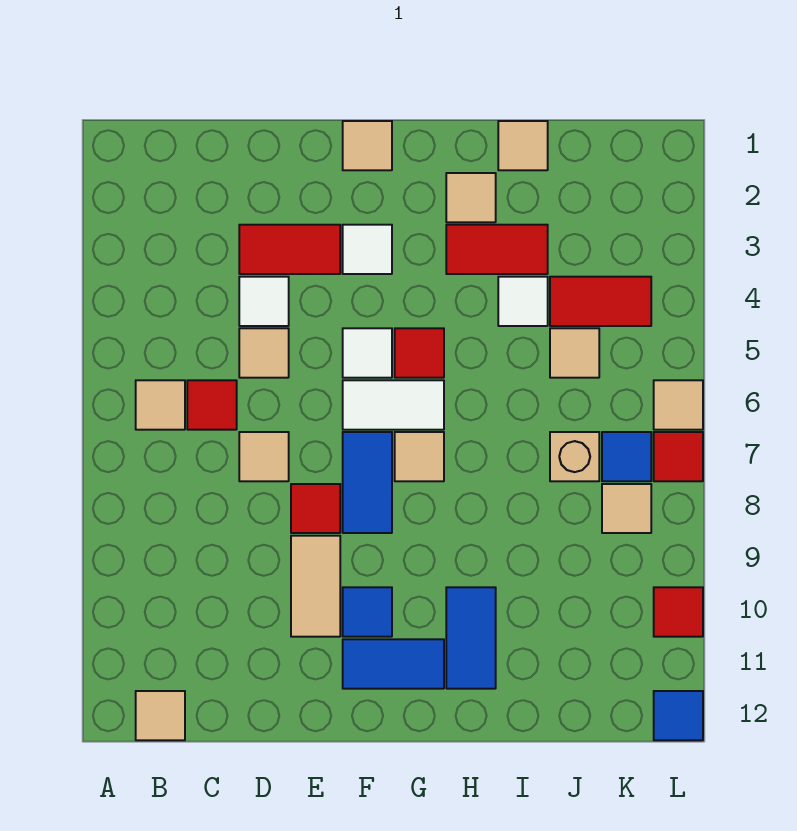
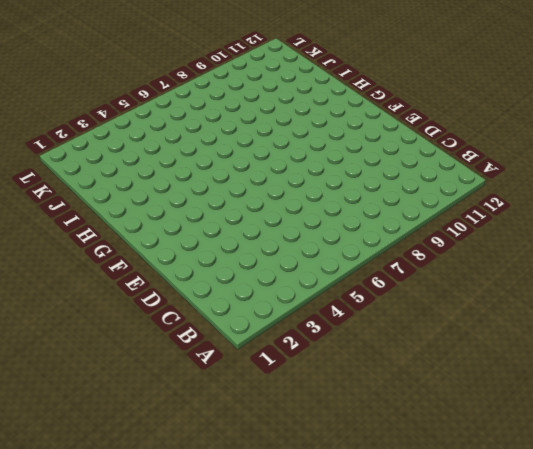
none -> tan tile B6 level 1
none -> tan tile B12 level 1
none -> red tile C6 level 1
none -> red tile D3:E3 level 1

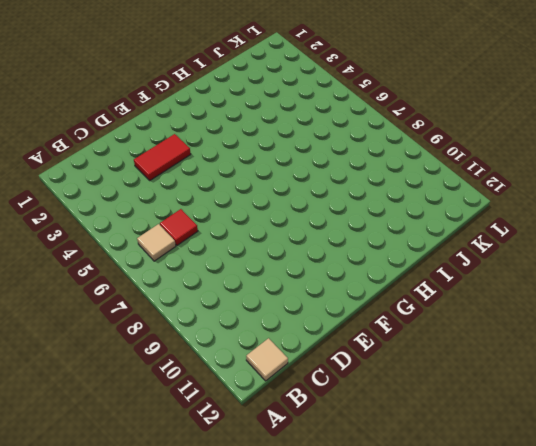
none -> white tile D4 level 1
none -> tan tile D5 level 1
none -> tan tile D7 level 1
none -> red tile E8 level 1

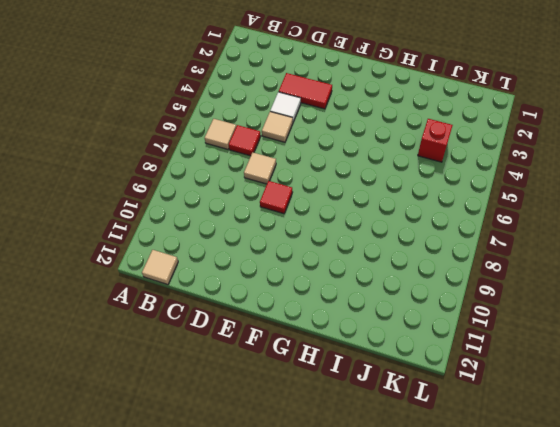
red brick J4 level 1 -> red tile J4:K4 level 1
none -> tan tile E9:E10 level 1
none -> tan tile F1 level 1
none -> white tile F3 level 1
none -> white tile F5 level 1

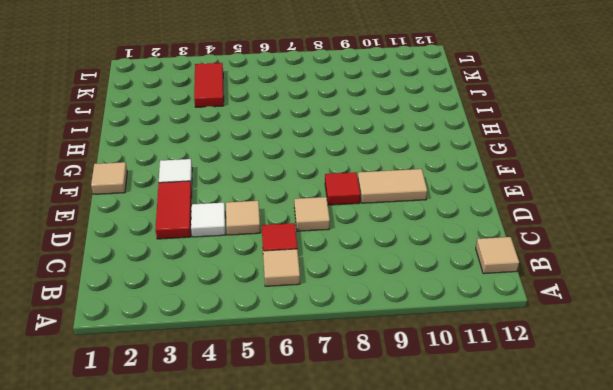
none -> white tile F5 level 1
none -> white tile F6:G6 level 1
none -> blue tile F7:F8 level 1
none -> blue tile F10 level 1

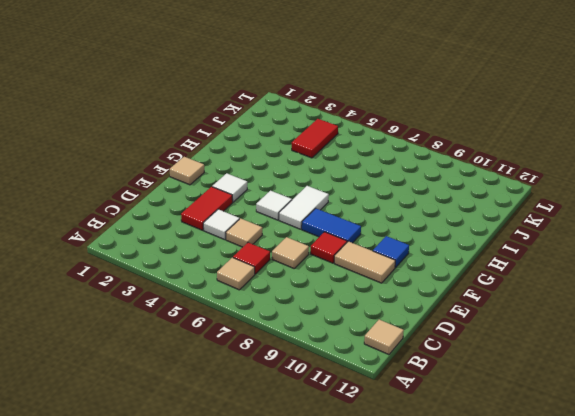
none -> blue tile F11:G11 level 1
none -> red tile G5 level 1
none -> tan tile G7 level 1
none -> tan tile H2 level 1

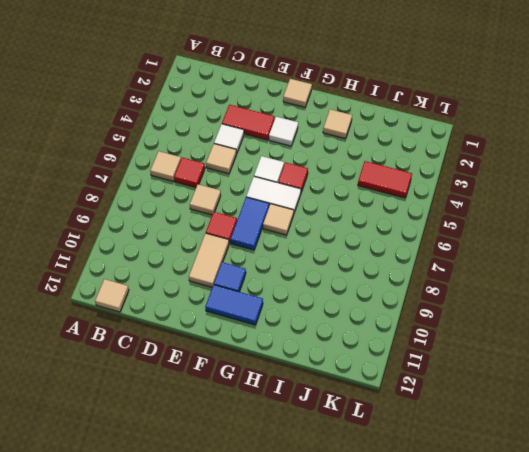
none -> red tile H3:I3 level 1
none -> blue tile H10:H11 level 1
none -> tan tile I1 level 1
none -> white tile I4 level 1

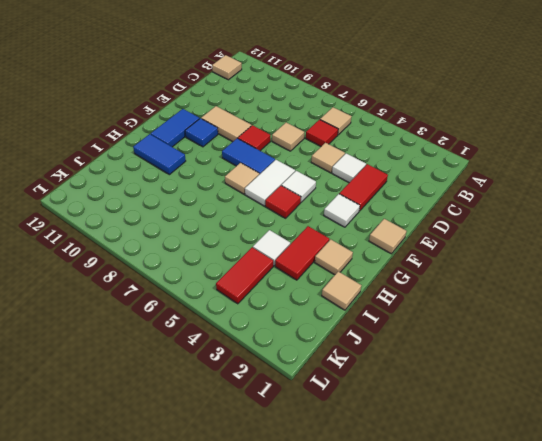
none -> tan tile J5 level 1
none -> tan brick J7 level 1
none -> blue tile K7 level 1
none -> tan tile K8 level 1

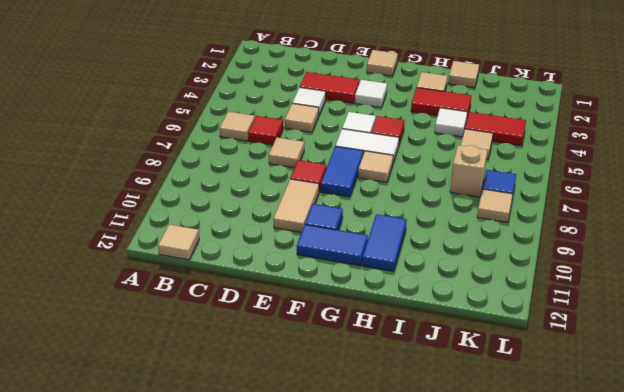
none -> tan tile L6 level 1
none -> red tile L7 level 1
none -> red tile L10 level 1
none -> blue tile L12 level 1

